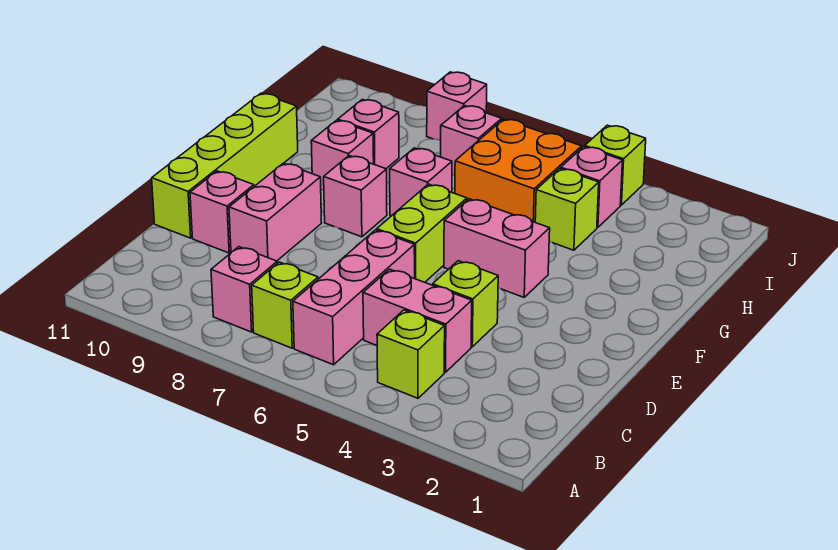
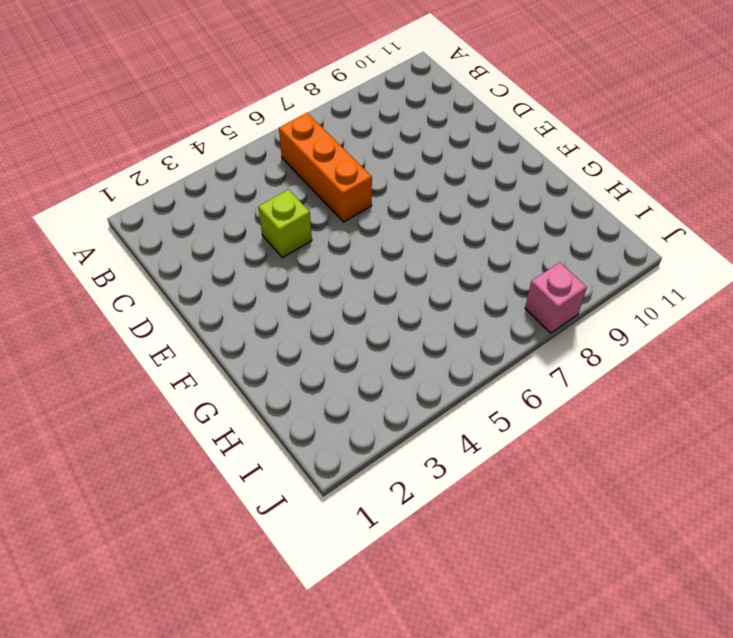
orange brick B6:D6 level 1 -> pink brick B6:D6 level 1
none -> lime brick B4 level 1
none -> lime brick B7 level 1
none -> pink brick B8 level 1

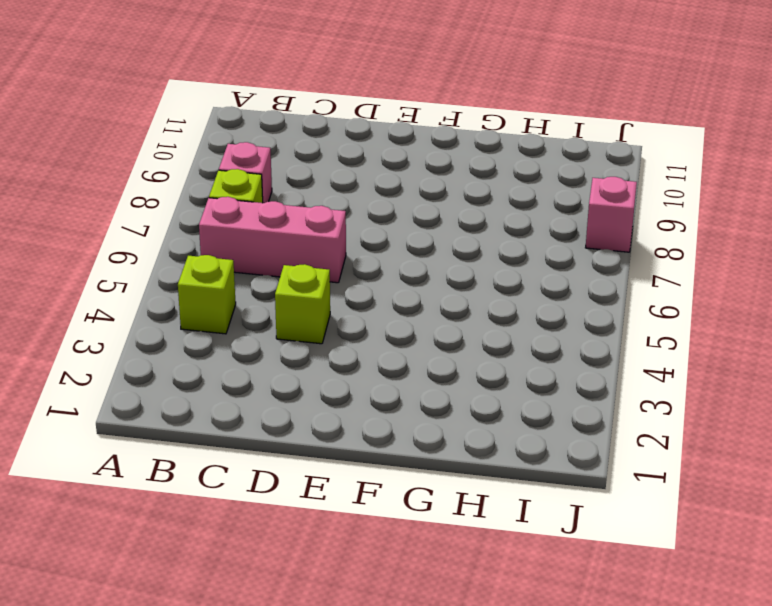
none -> pink brick C4:C5 level 1
none -> pink brick D9:E9 level 1
none -> pink brick D10 level 1

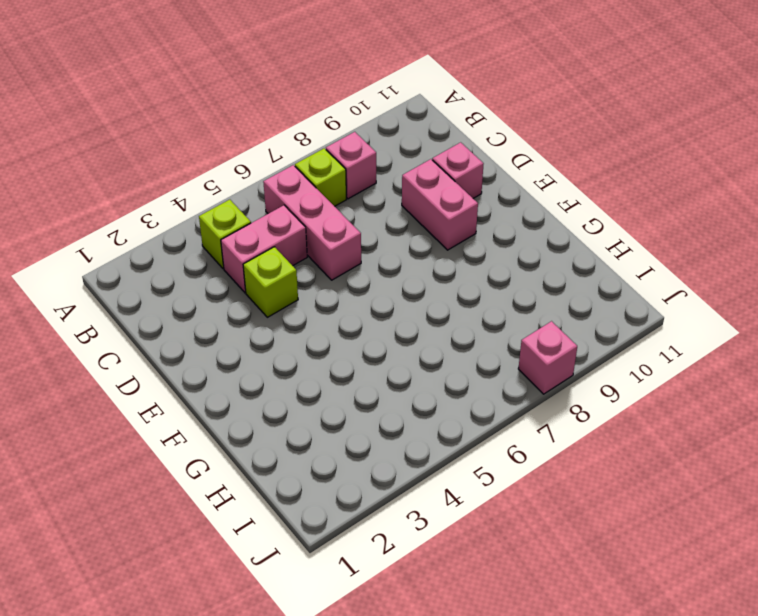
none -> lime brick D11:G11 level 1
none -> lime brick E6:F6 level 1
none -> pink brick F4:F5 level 1

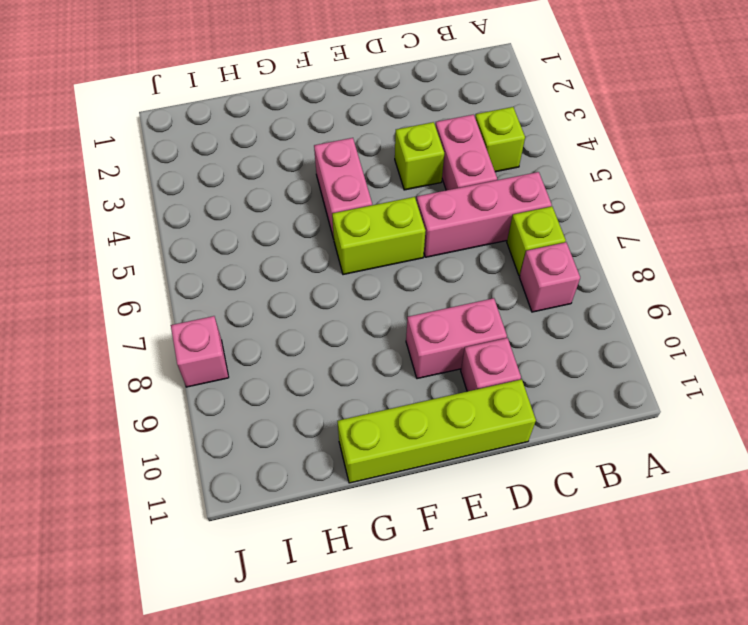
none -> pink brick F8 level 1
none -> pink brick G7 level 1
none -> pink brick G9 level 1

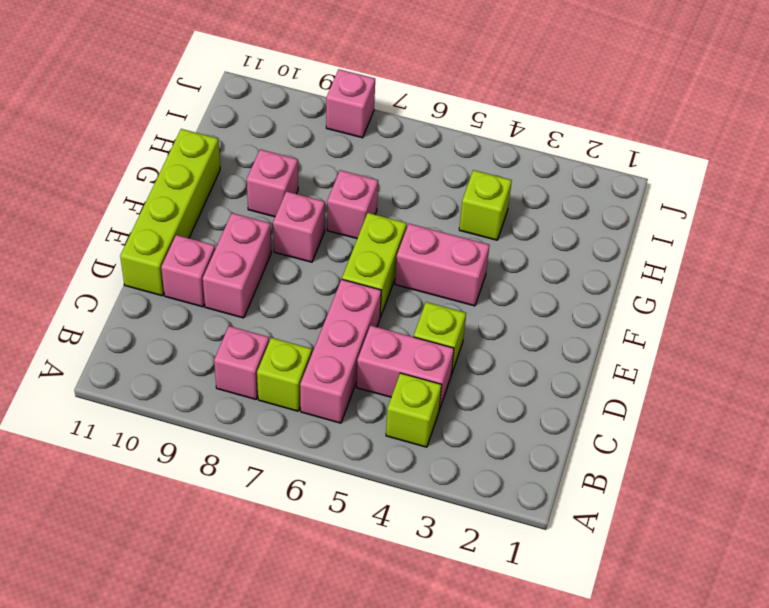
none -> orange brick H5:I6 level 1
none -> pink brick H9 level 1
none -> pink brick I4 level 1

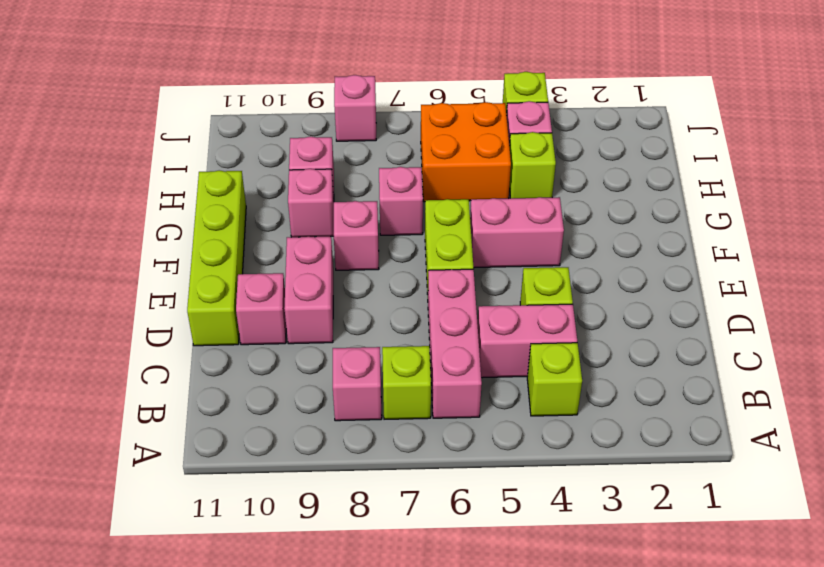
none -> pink brick I7 level 1

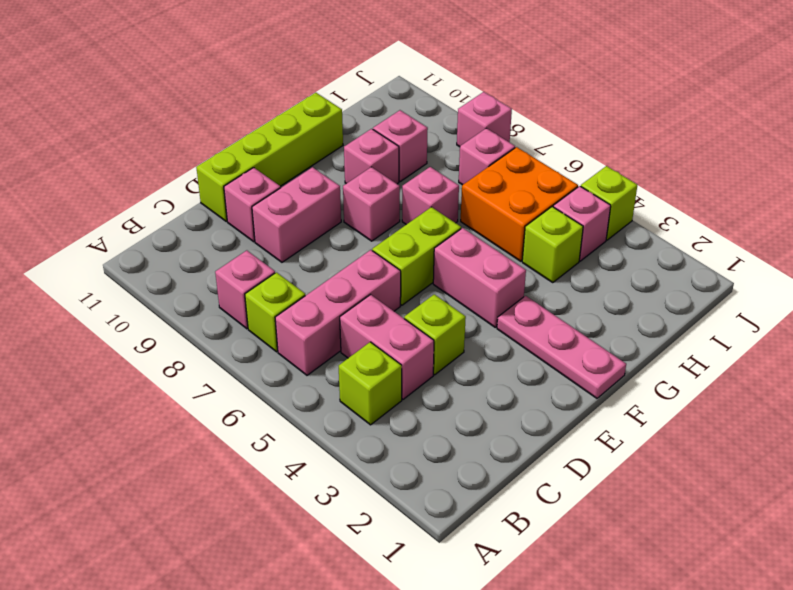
pink plate F1:F3 level 1 -> none

